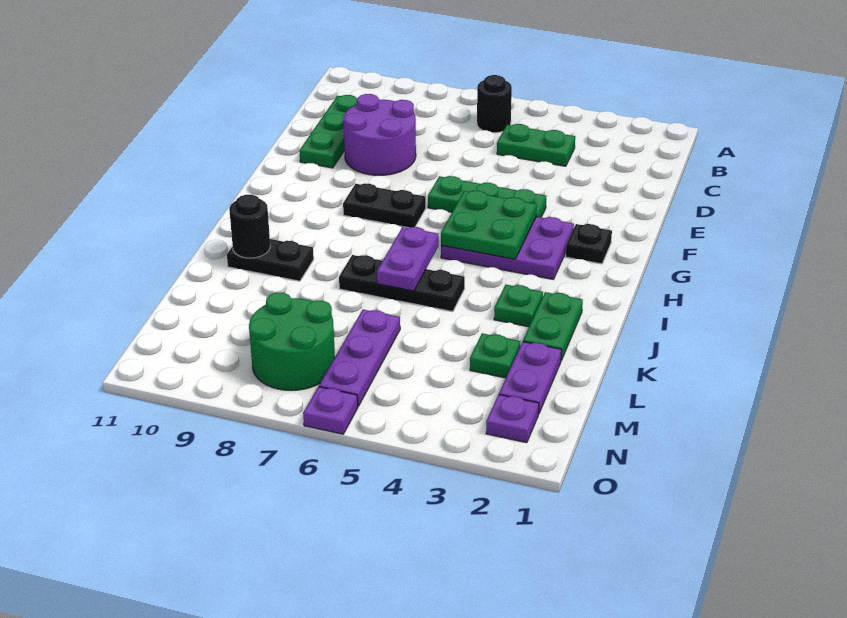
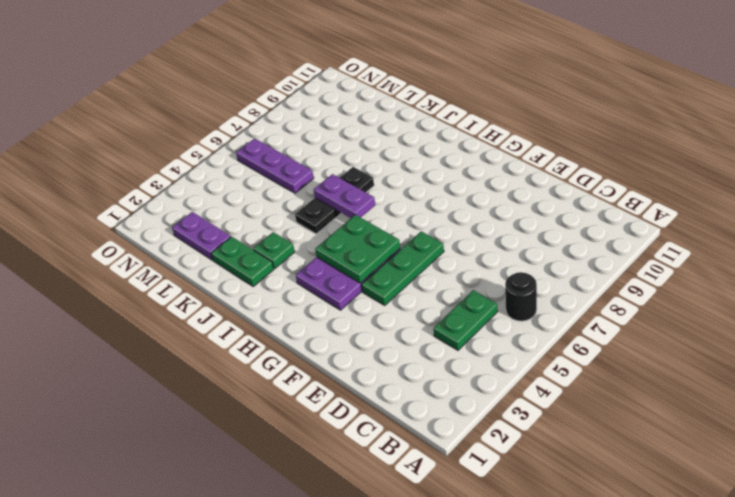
none -> green plate C10:E10 level 1
none -> purple round brick D8:E9 level 1
none -> black plate G2 level 1

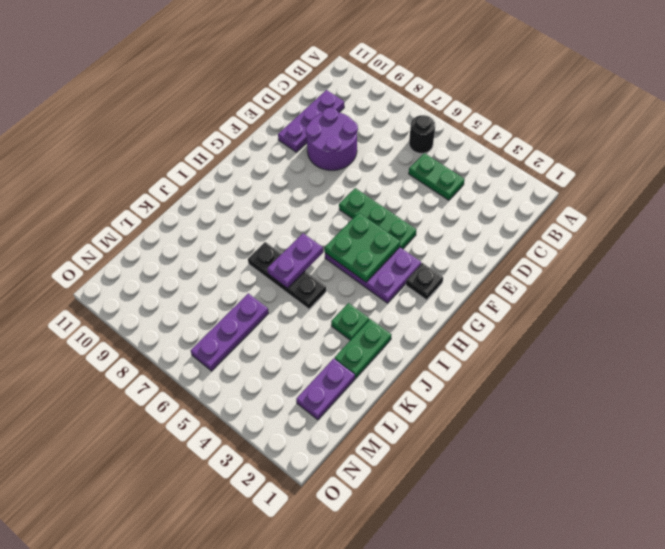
purple plate C10:E10 level 1 -> green plate C10:E10 level 1
none -> black plate G7:G8 level 1
none -> black plate J9:J10 level 1
none -> green plate L3 level 1

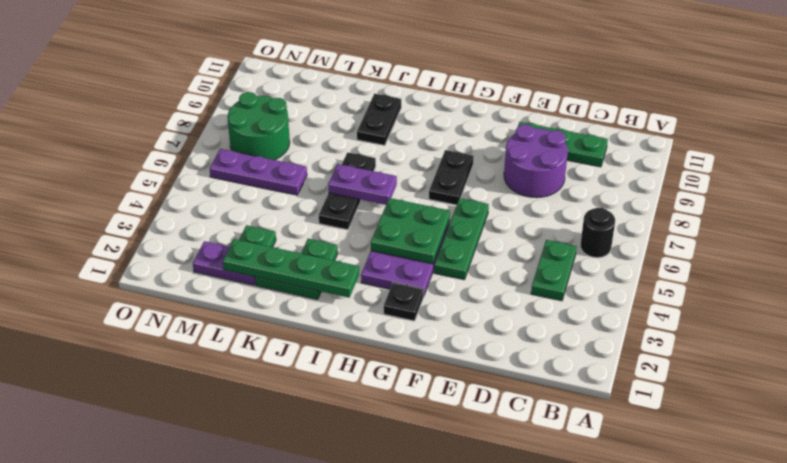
green plate I2:L2 level 2 -> none
none -> purple plate N2 level 1
none -> purple plate O6 level 1
none -> black round brick J10 level 2

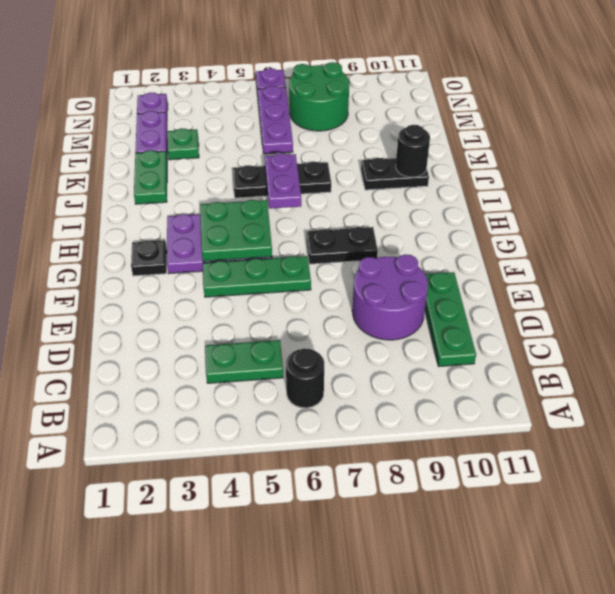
none -> green plate J3 level 1

